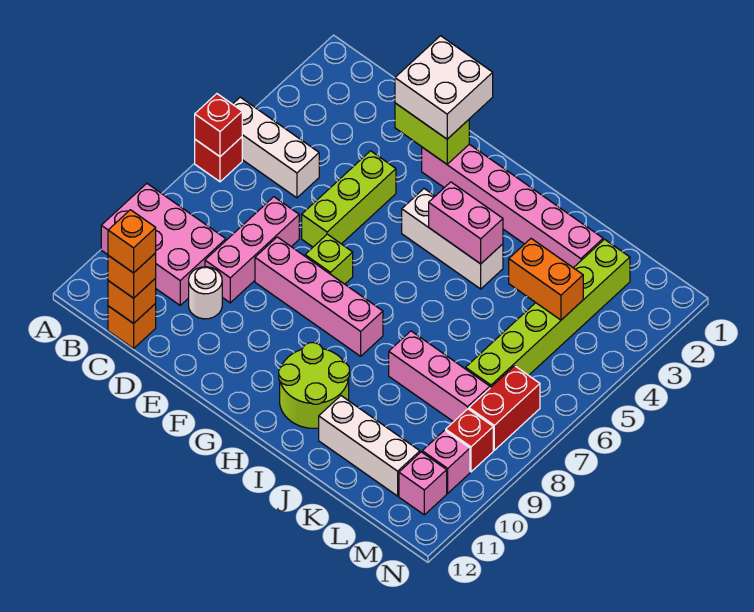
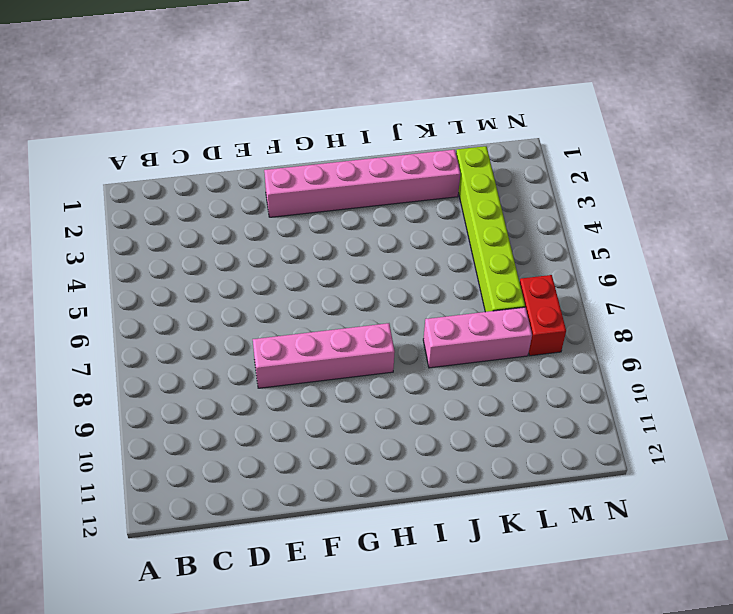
none -> white brick A5:C5 level 1
none -> red brick A6 level 1
none -> pink brick A9:C10 level 1

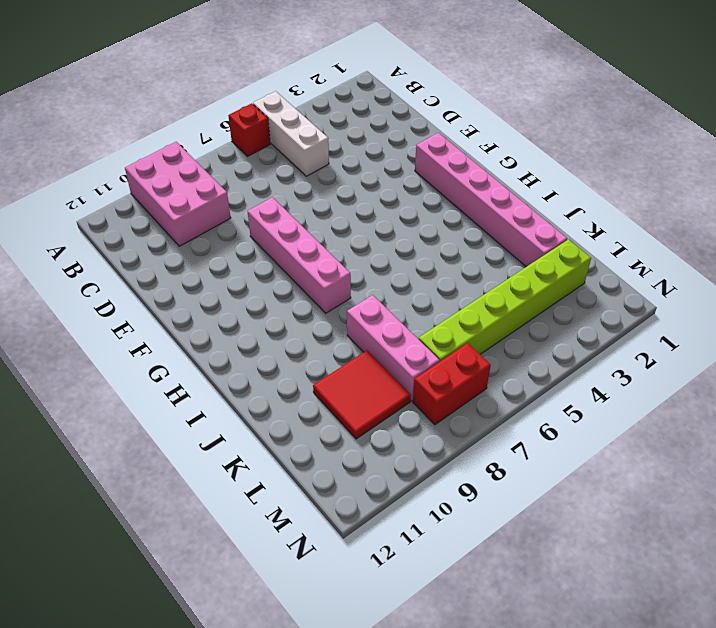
red tile K9:L10 level 1 -> none
none -> orange brick C12 level 1
none -> pink brick D7:D9 level 1
none -> white round brick D10 level 1

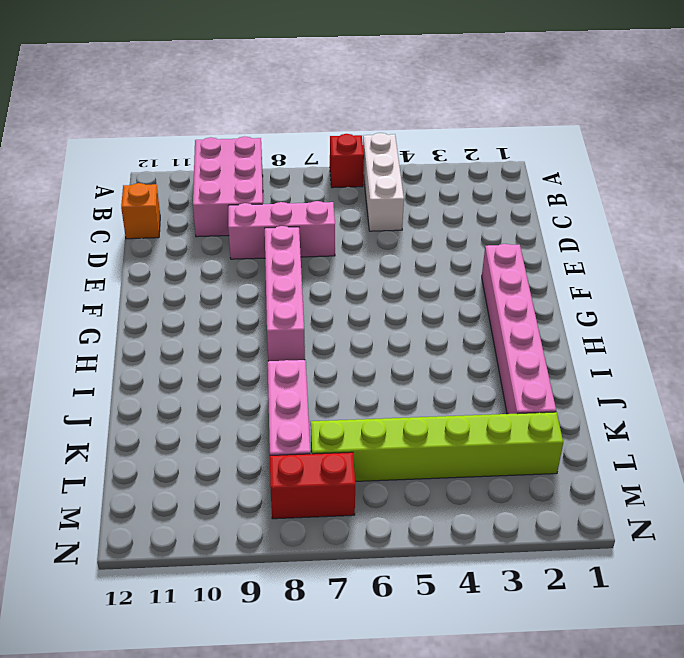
none -> white round brick D10 level 1
none -> lime brick E4:E6 level 1
none -> lime brick F7 level 1

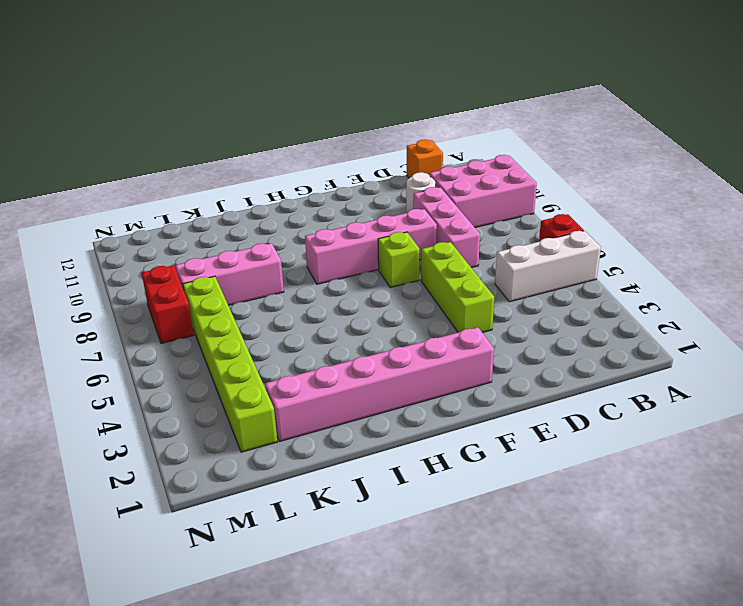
none -> white brick G4:I4 level 1
none -> lime round brick H10:I11 level 1
none -> white brick J11:L11 level 1

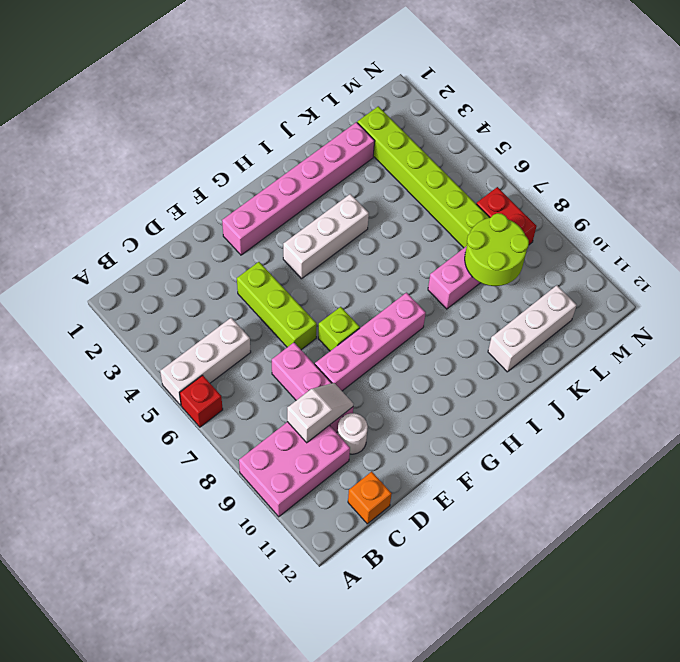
white slope C9:D9 level 2 top C -> none
lime round brick K8:L9 level 2 -> lime round brick H10:I11 level 1
none -> red brick M9 level 1
none -> pink brick M10 level 1
none -> pink brick M11 level 1

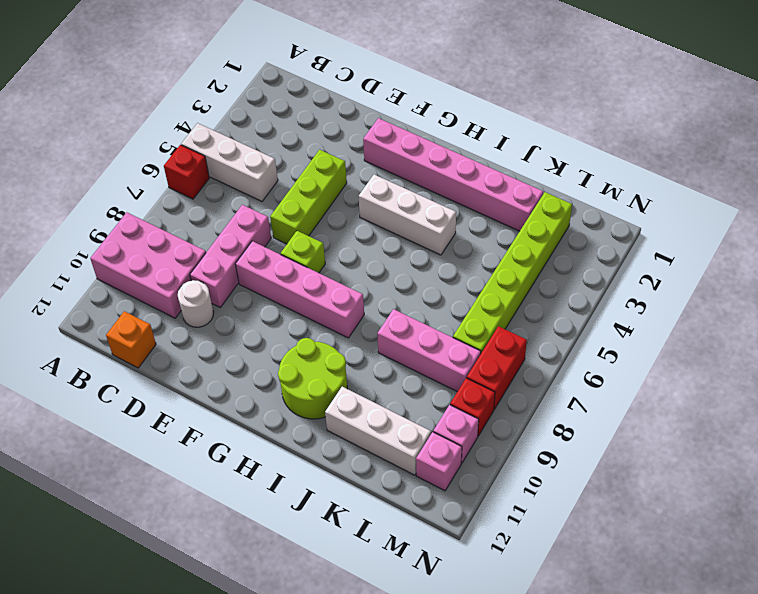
none -> red brick A6 level 2
none -> orange brick C12 level 2
none -> lime brick E2:F2 level 2

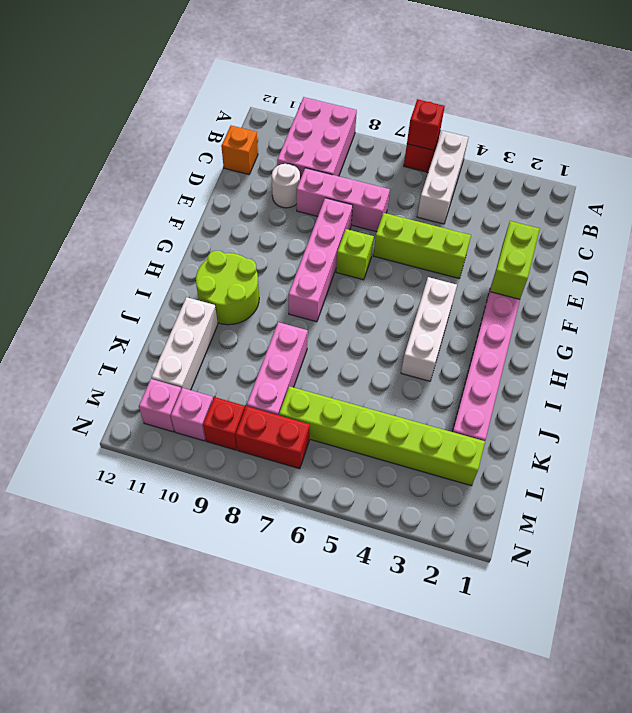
none -> orange brick C12 level 2
none -> pink brick H4:I4 level 2
none -> orange brick K4:L4 level 2

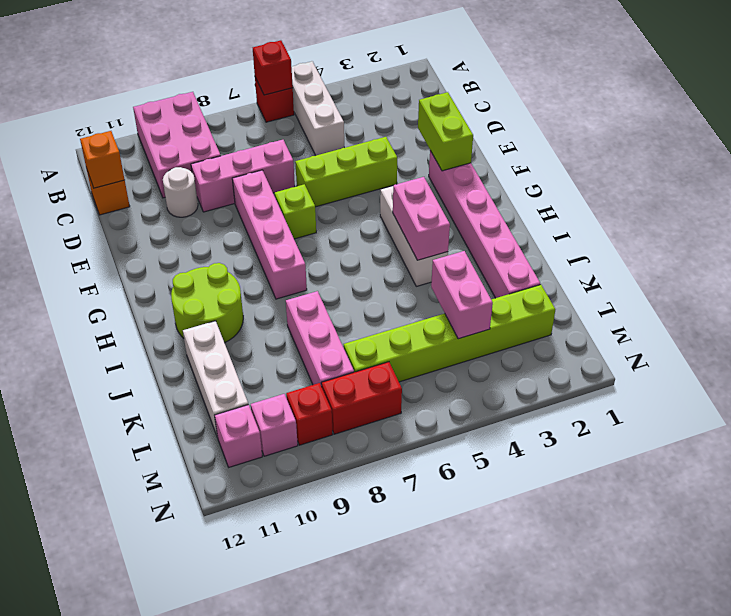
pink brick K4:L4 level 2 -> orange brick K4:L4 level 2
none -> orange brick C12 level 3
none -> white brick E1:F2 level 3
none -> orange brick C12 level 4

